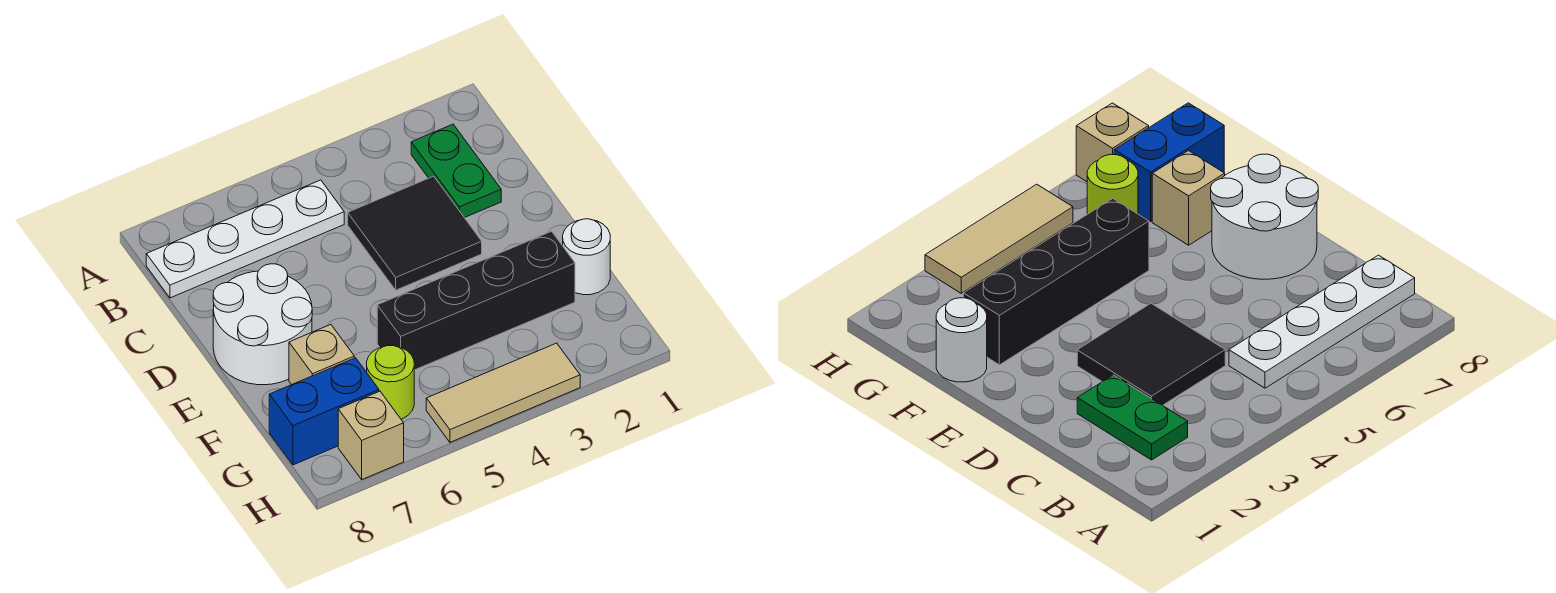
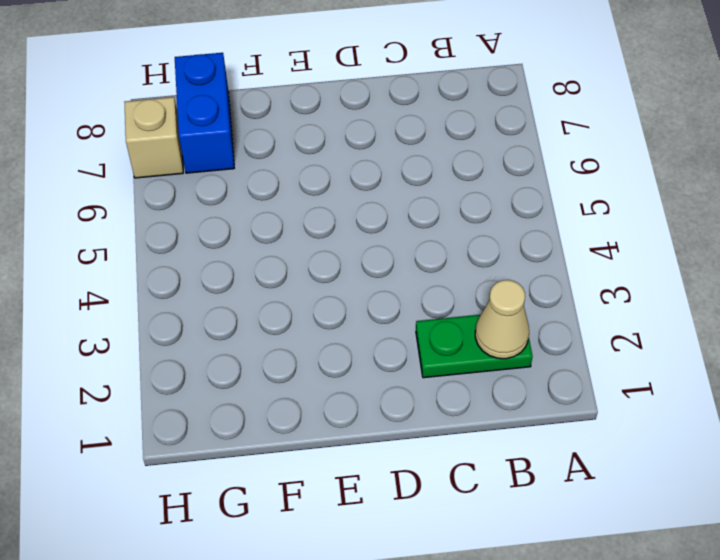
tan cone B2 level 2 -> none
none -> white plate B5:B8 level 1
none -> black tile C3:D4 level 1

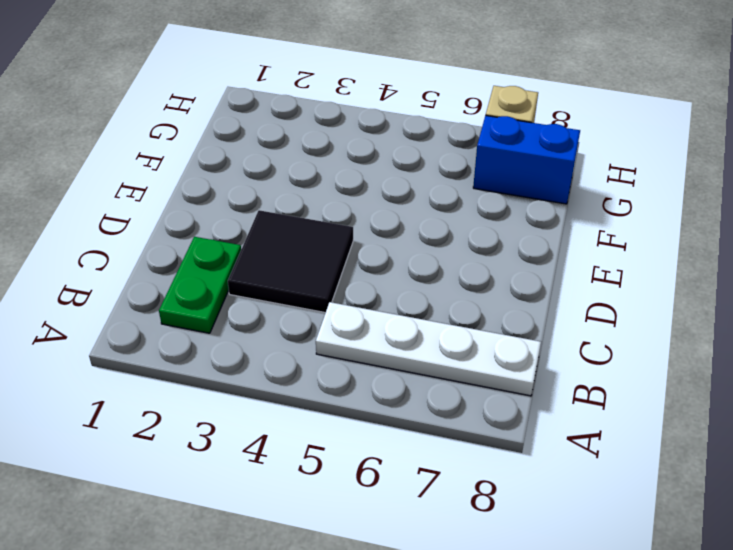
none -> white round brick D7:E8 level 1
none -> white round brick F1 level 1

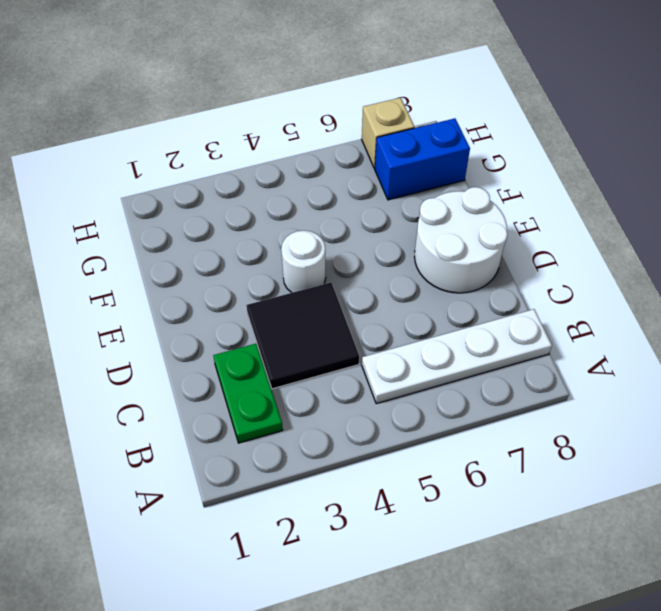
white round brick E4 level 1 -> white round brick F1 level 1
none -> black brick F2:F5 level 1
none -> tan brick F7 level 1

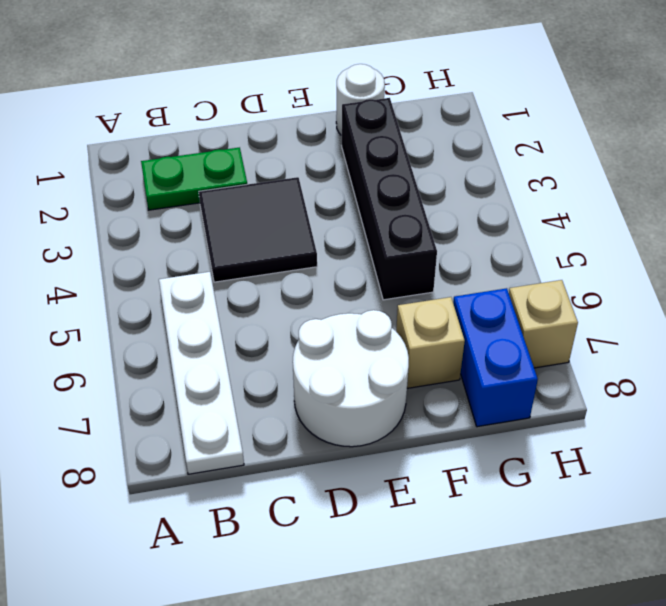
none -> lime round brick G6 level 1
none -> tan tile H3:H5 level 1

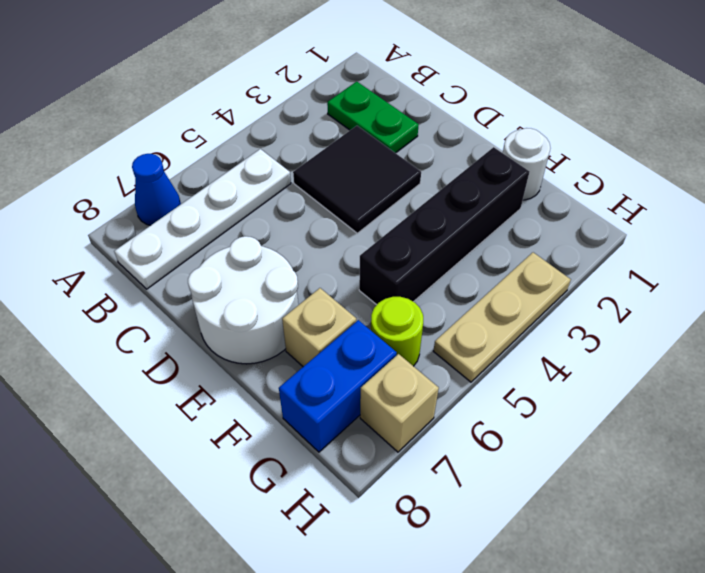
blue cone A7 level 1 -> none
tan plate H3:H5 level 1 -> tan tile H3:H5 level 1

